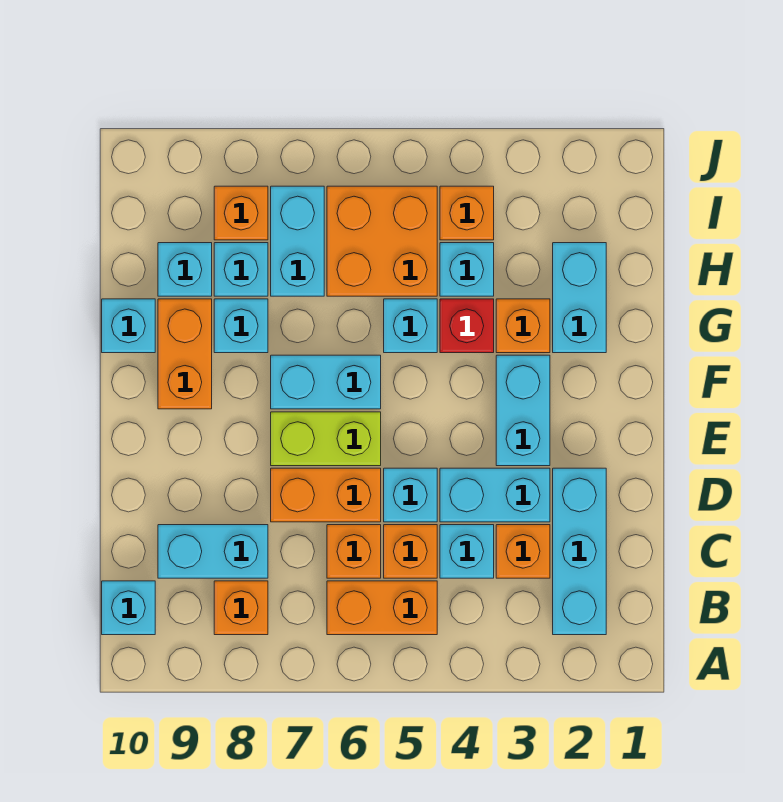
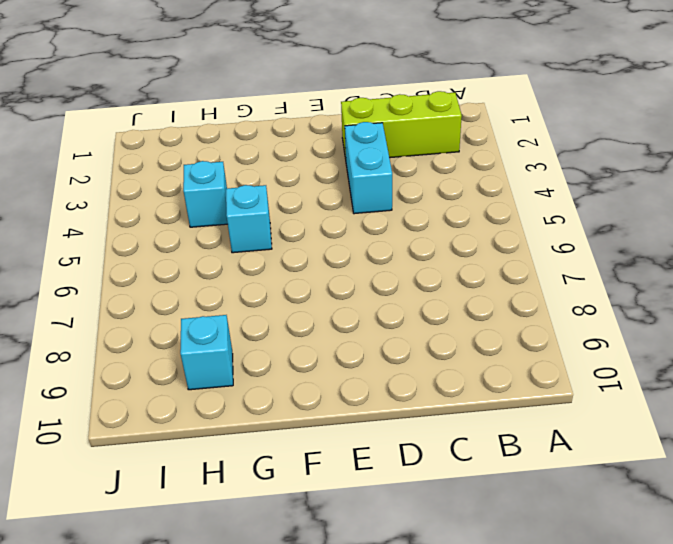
lime brick B2:D2 level 1 -> cyan brick B2:D2 level 1
none -> orange brick B5:B6 level 1
none -> orange brick B8 level 1
none -> cyan brick B10 level 1

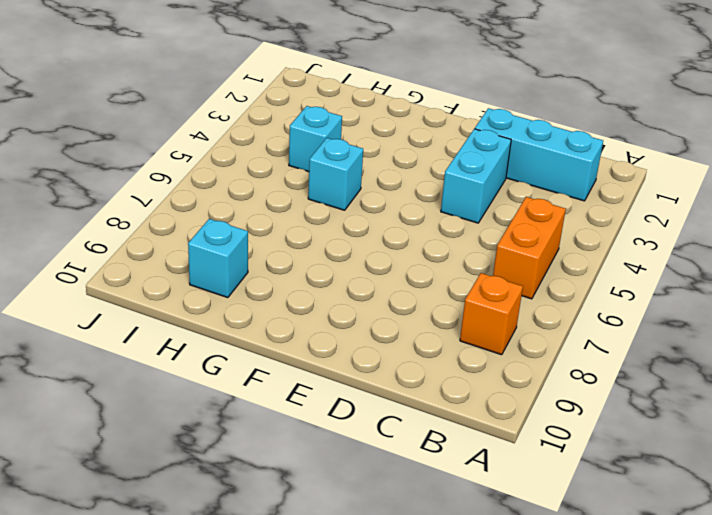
none -> cyan brick B10 level 1
none -> orange brick C3 level 1
none -> cyan brick C4 level 1

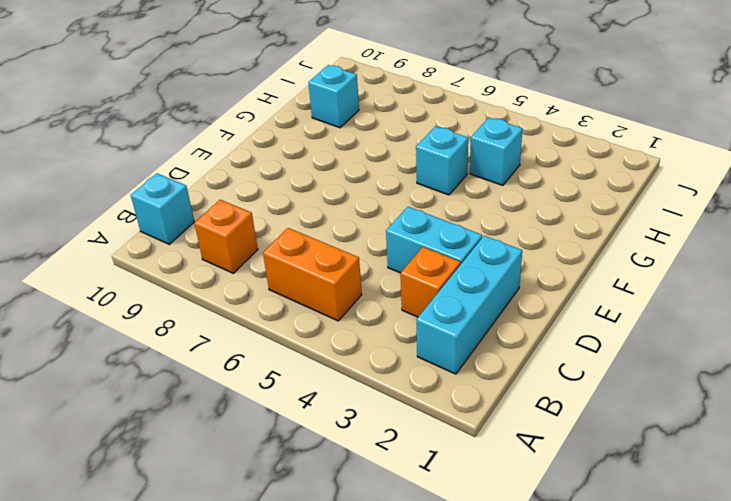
none -> cyan brick C4 level 1
none -> orange brick C5 level 1
none -> orange brick C6 level 1

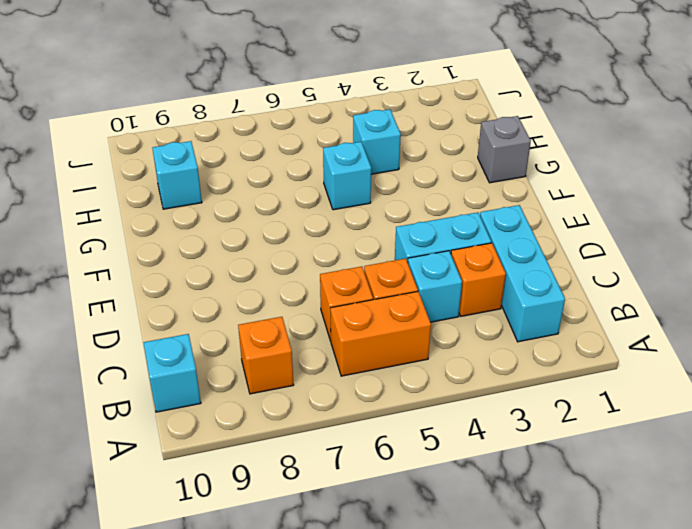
grey brick G1 level 1 -> none
none -> cyan brick C8:C9 level 1
none -> cyan brick D5 level 1
none -> orange brick D6:D7 level 1

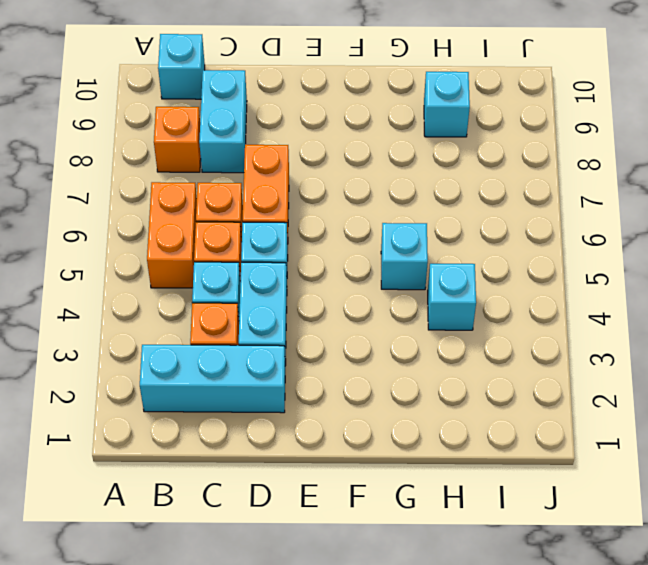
none -> cyan brick E3:F3 level 1
none -> lime brick E6:E7 level 1
none -> cyan brick F6:F7 level 1

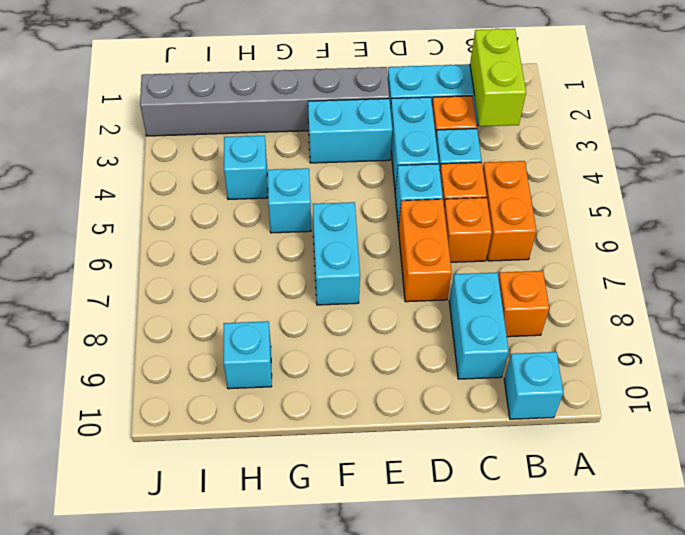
lime brick B2:B3 level 2 -> lime brick E6:E7 level 1
grey brick E2:J2 level 1 -> cyan brick G2:H2 level 1
none -> orange brick F9:G9 level 1
none -> orange brick G3 level 1
none -> red brick G4 level 1

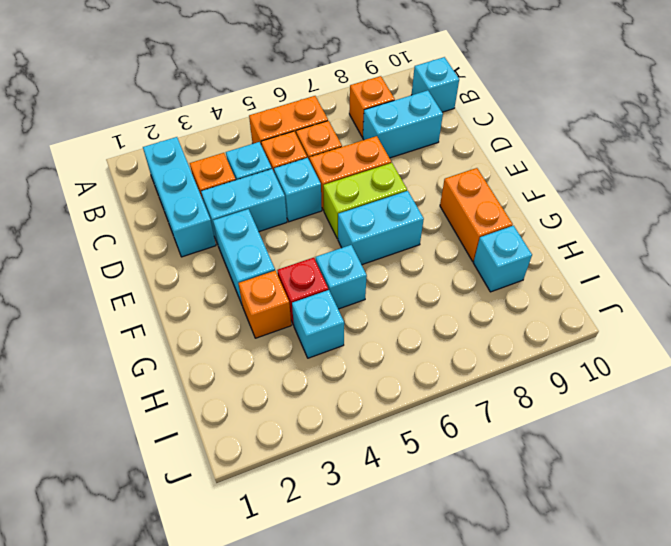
none -> cyan brick G2:H2 level 1
none -> cyan brick G8 level 1
none -> cyan brick G10 level 1

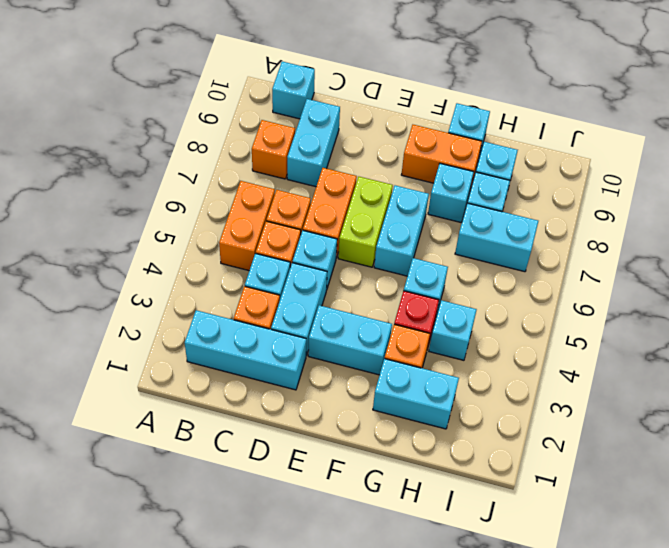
none -> orange brick H5:I6 level 1
none -> orange brick I4 level 1
none -> orange brick I8 level 1

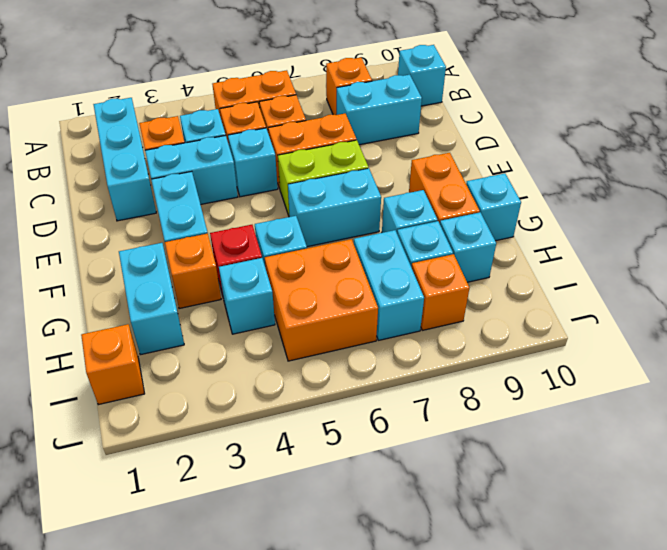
orange brick I1 level 1 -> orange brick I4 level 1

